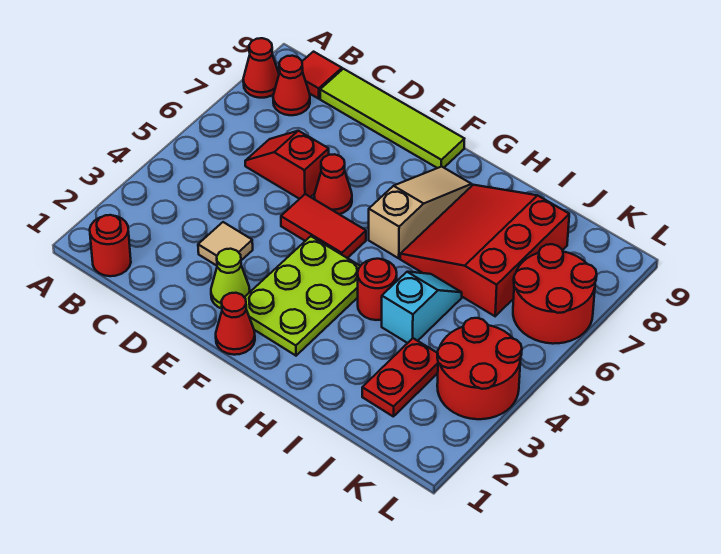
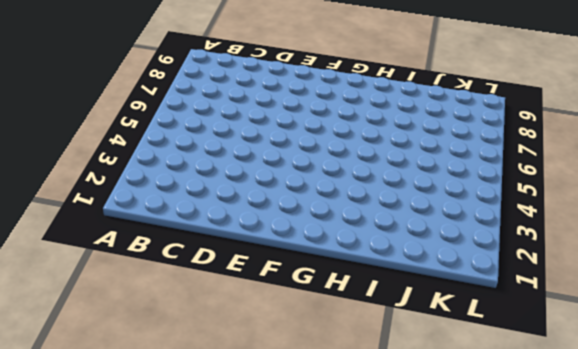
none -> red cone A8 level 1
none -> red round brick B1 level 1
none -> red cone B8 level 1

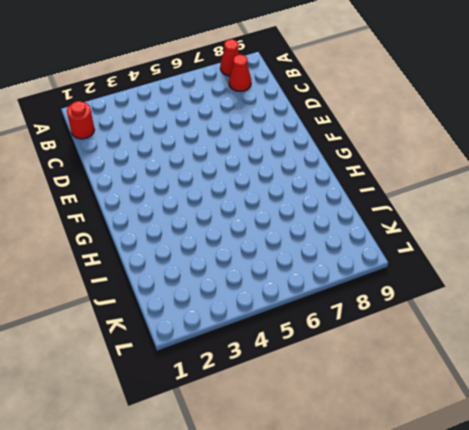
none -> red tile B9 level 1
none -> red slope C6:D6 level 1 top D
none -> lime tile C9:F9 level 1

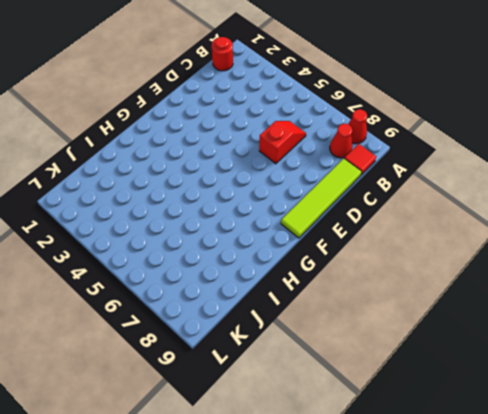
none -> tan tile D3 level 1
none -> lime cone E2 level 1
none -> red tile E5:F5 level 1

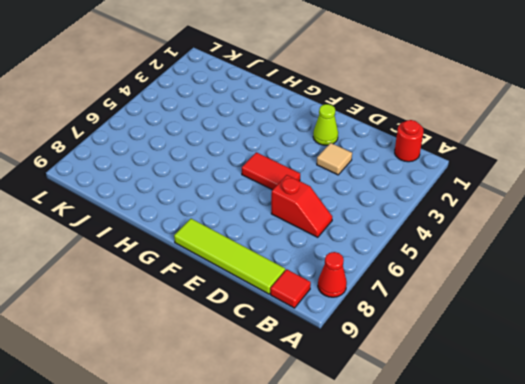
none -> red cone B8 level 1
none -> red cone E6 level 1
none -> red cone F1 level 1

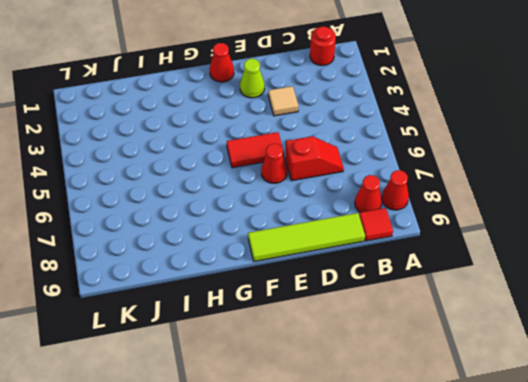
none -> lime plate F2:G4 level 1
none -> tan slope G6:G8 level 1 top 6
none -> red round brick H4 level 1

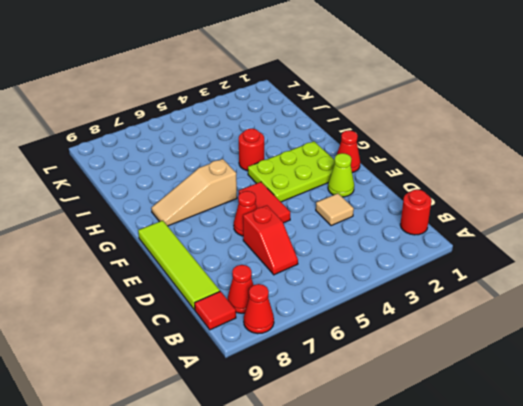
none -> red slope H6:J8 level 1 top J
none -> cyan slope I4:I5 level 1 top 4
none -> red plate J2:J3 level 1

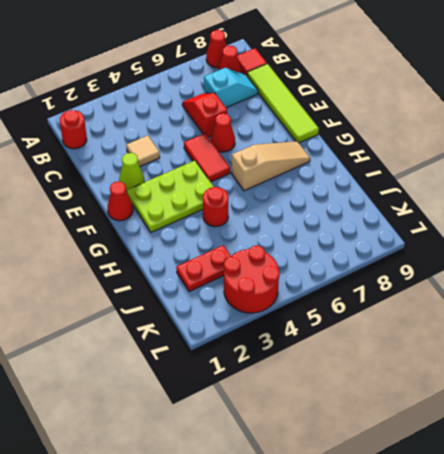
cyan slope C7:C8 level 1 top 7 -> cyan slope I4:I5 level 1 top 4
none -> red slope H6:J8 level 1 top J
none -> red round brick K6:L7 level 1

